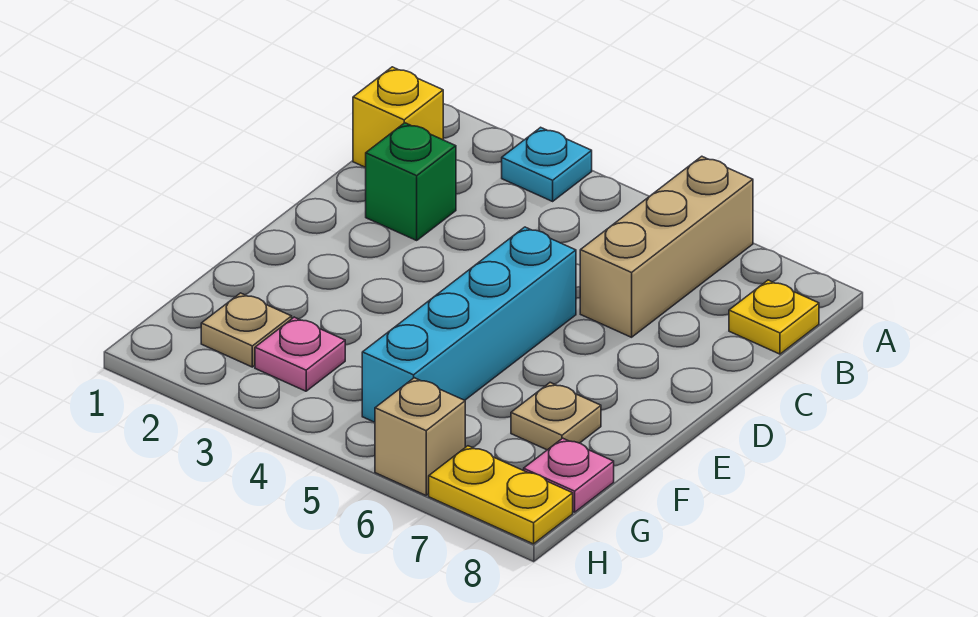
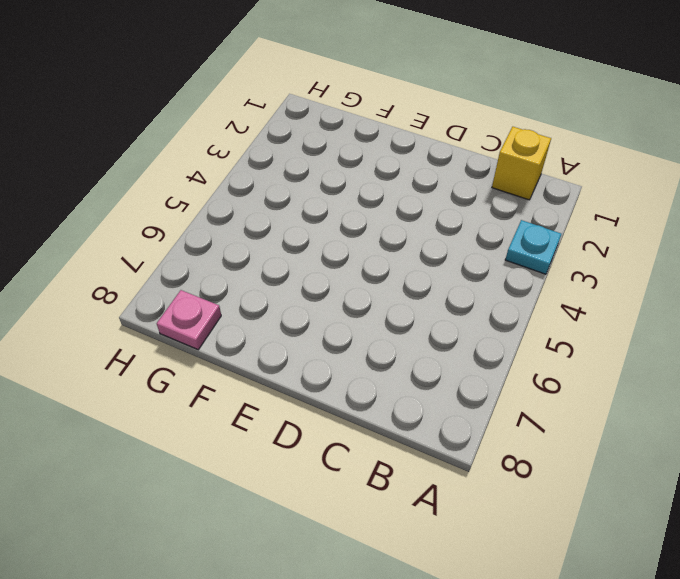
none -> tan brick A6:C6 level 1
none -> yellow plate B8 level 1
none -> green brick C2 level 1

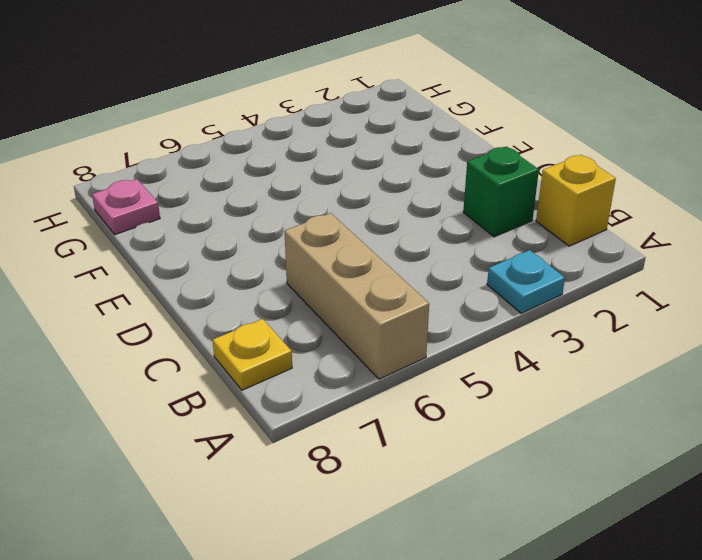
none -> cyan brick D5:G5 level 1
none -> tan plate F7 level 1
none -> tan plate G2 level 1

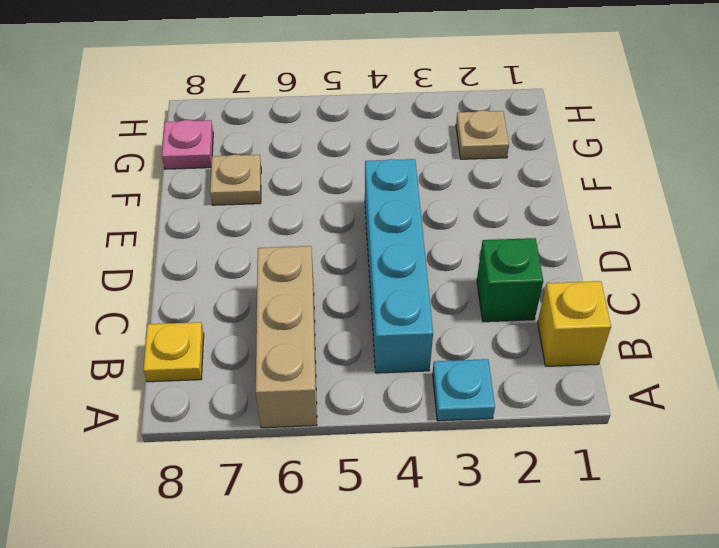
cyan brick B4:E4 level 1 -> cyan brick D5:G5 level 1
none -> pink plate G3 level 1
none -> tan brick H6 level 1
none -> yellow plate H7:H8 level 1

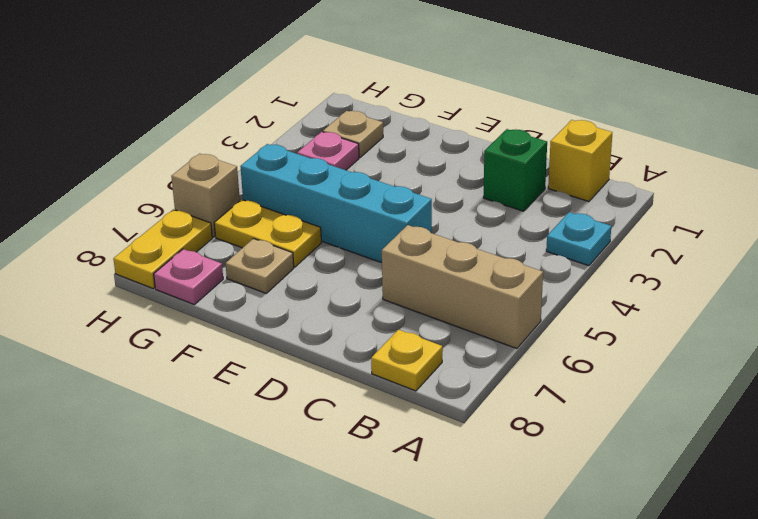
yellow plate F6:G6 level 1 -> none

